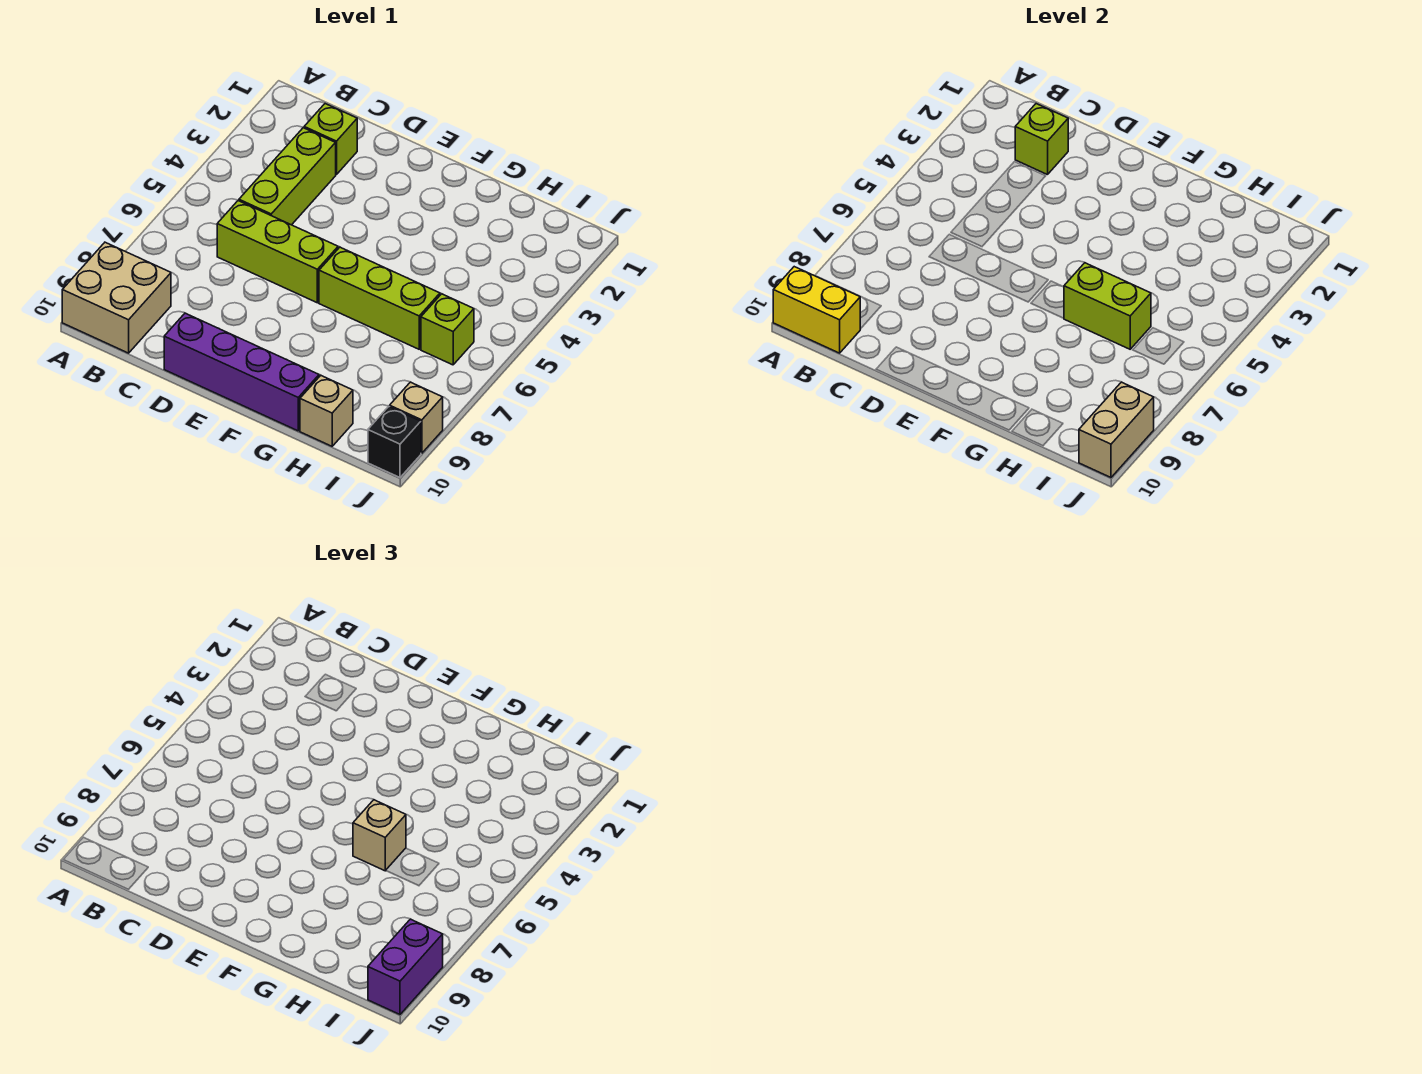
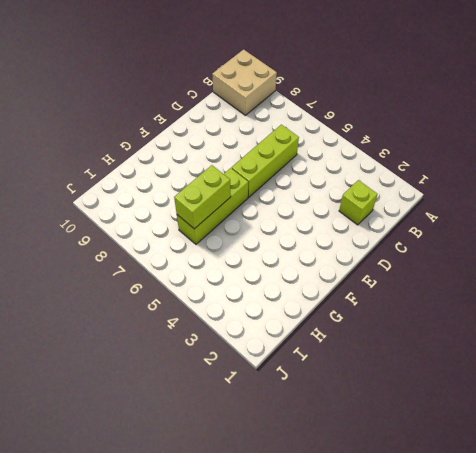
none -> lime brick C3:C5 level 1
none -> purple brick D10:G10 level 1
none -> tan brick H10 level 1

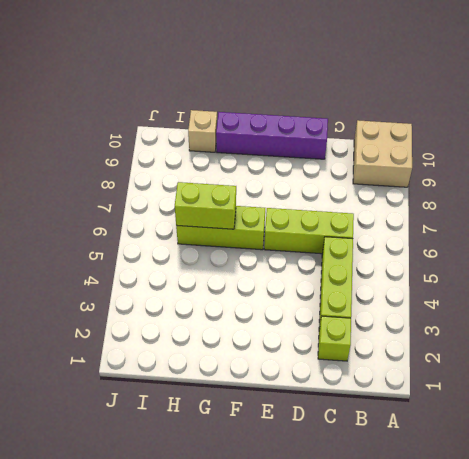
none -> lime brick I6 level 1
none -> tan brick J9 level 1
none -> black brick J10 level 1

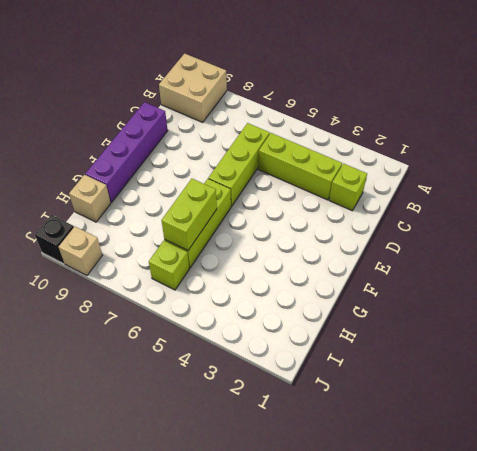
none -> yellow brick A10:B10 level 2
none -> lime brick C2 level 2
none -> tan brick J9:J10 level 2

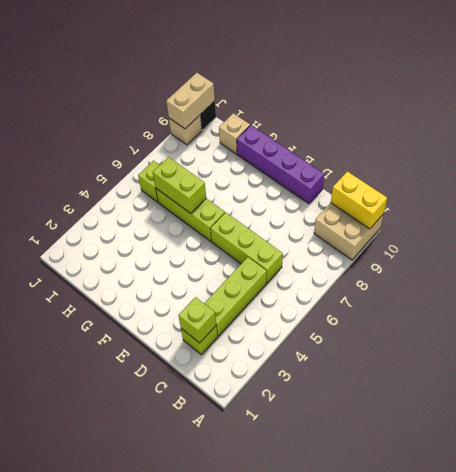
none -> tan brick G6 level 3
none -> purple brick J9:J10 level 3

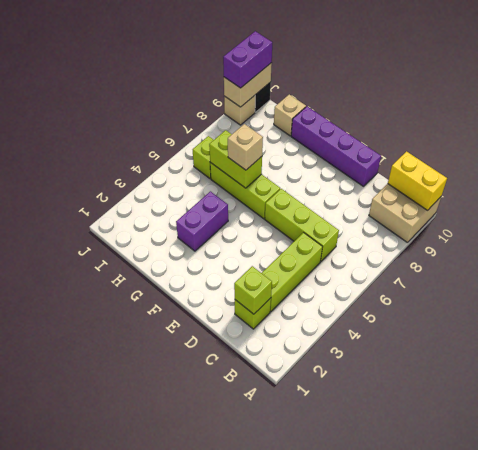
purple brick G3:G4 level 1 -> none

